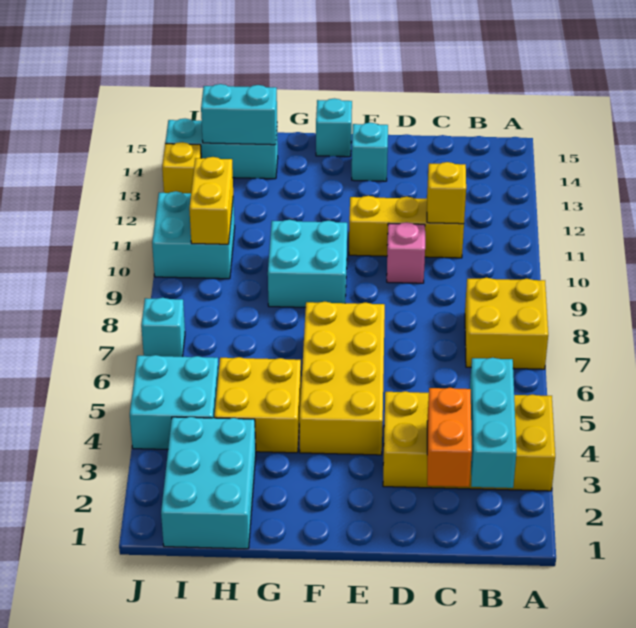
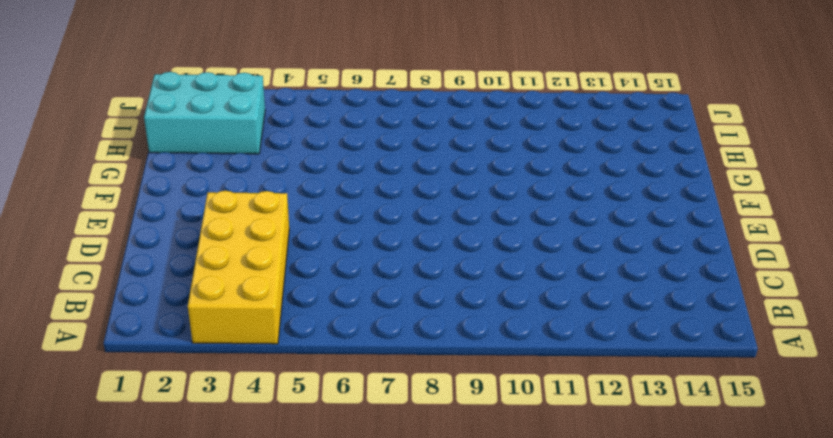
none -> yellow brick A7:B8 level 1
none -> yellow brick C11:E11 level 1
none -> pink brick D10 level 1

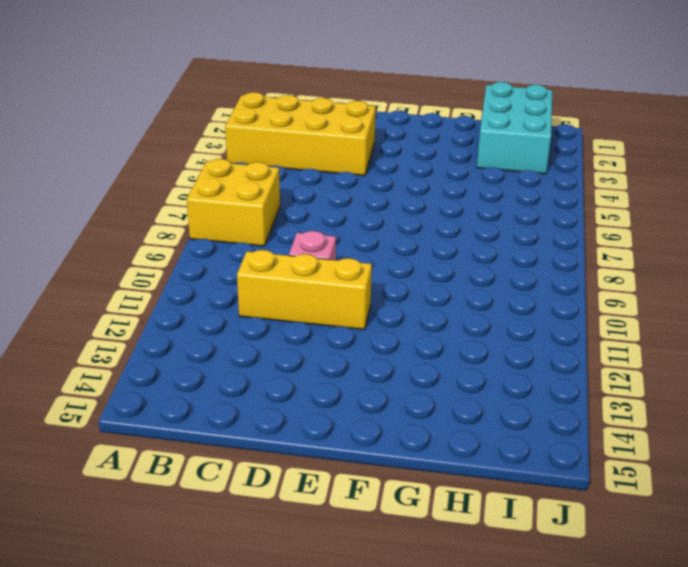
none -> yellow brick E4:F7 level 1
none -> cyan brick E14 level 1
none -> cyan brick F9:G10 level 1

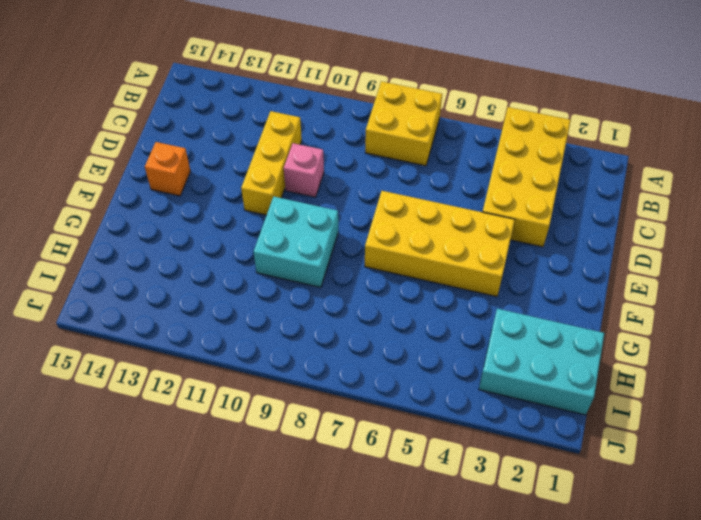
orange brick E14 level 1 -> cyan brick E14 level 1
none -> cyan brick F15 level 1
none -> yellow brick G4:H5 level 1
none -> cyan brick H14:J14 level 1

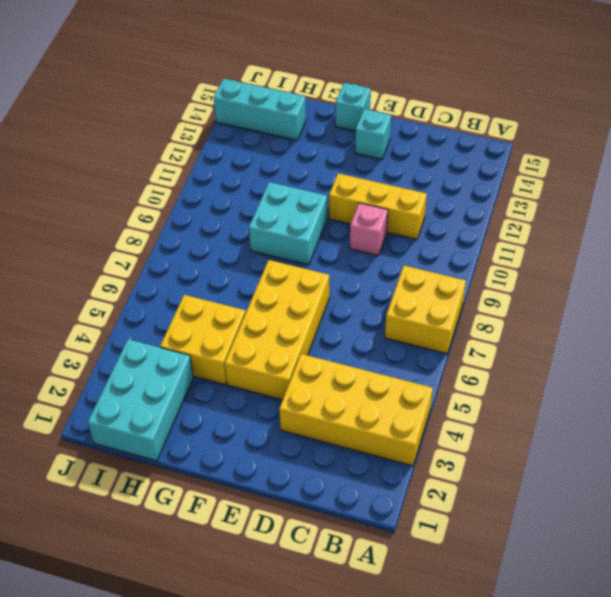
none -> cyan brick I4:J5 level 1
none -> cyan brick I10:J11 level 1
none -> cyan brick J7 level 1

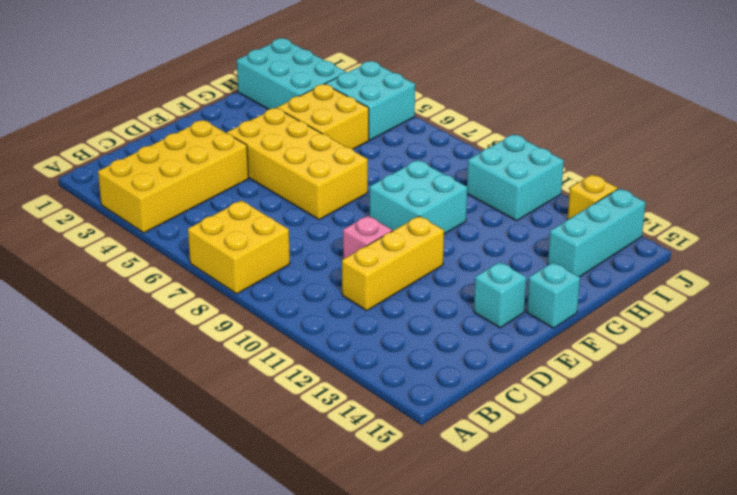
none -> cyan brick J7 level 1
none -> cyan brick B2:B4 level 2
none -> orange brick C2:C3 level 2

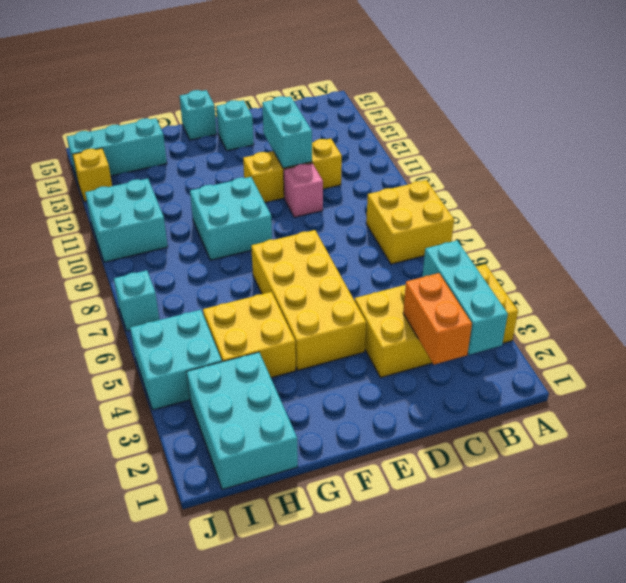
cyan brick D11:D12 level 2 -> cyan brick H14:I14 level 2
none -> yellow brick C11 level 2
none -> yellow brick I10:I11 level 2

